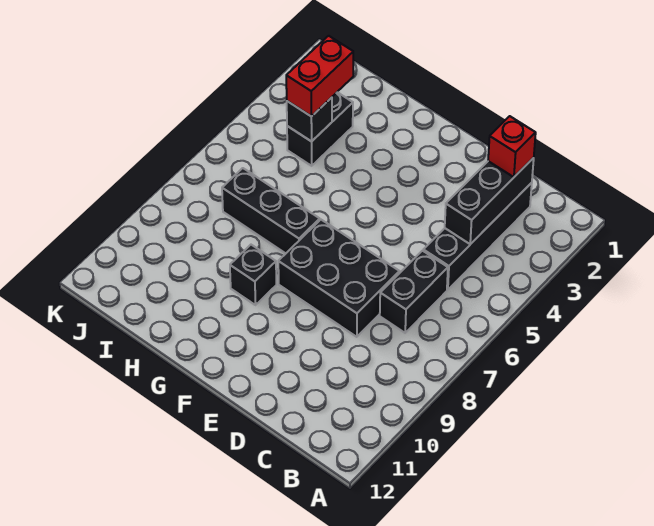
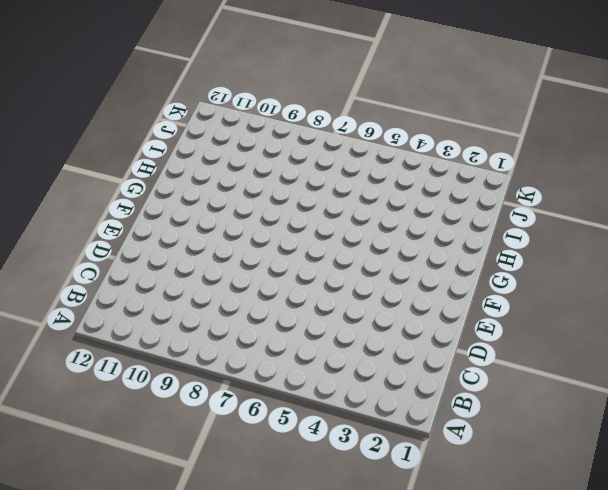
none -> black brick C2:C5 level 1
none -> black brick C6:C7 level 1

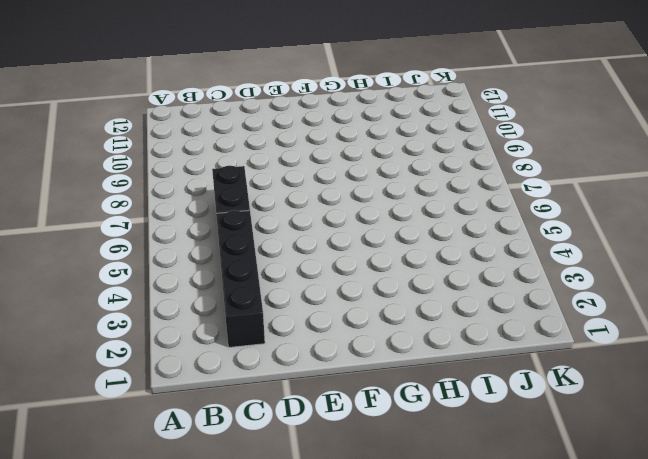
none -> black brick D7:F8 level 1
none -> black brick G7:I7 level 1

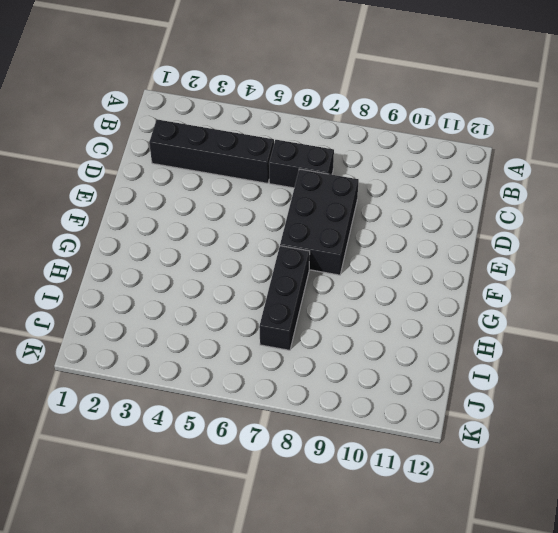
none -> black brick G9 level 1
none -> black brick I3:I4 level 1

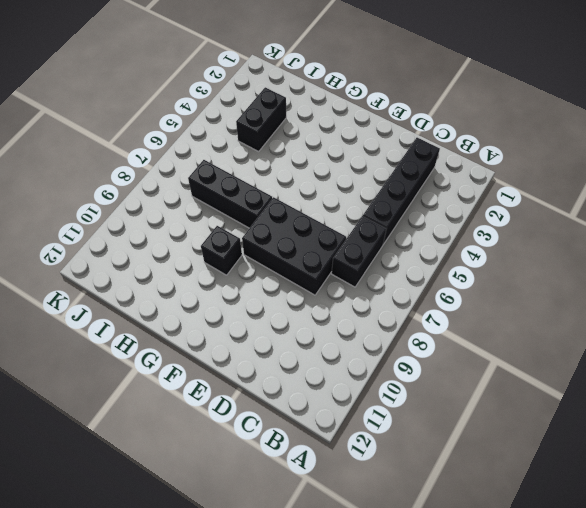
none -> black brick C2:C4 level 2
none -> black brick I4 level 2

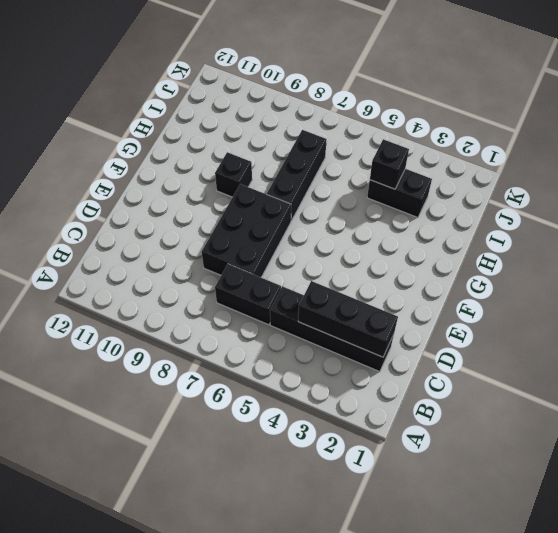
none -> red brick C2 level 3
none -> red brick I3:I4 level 3

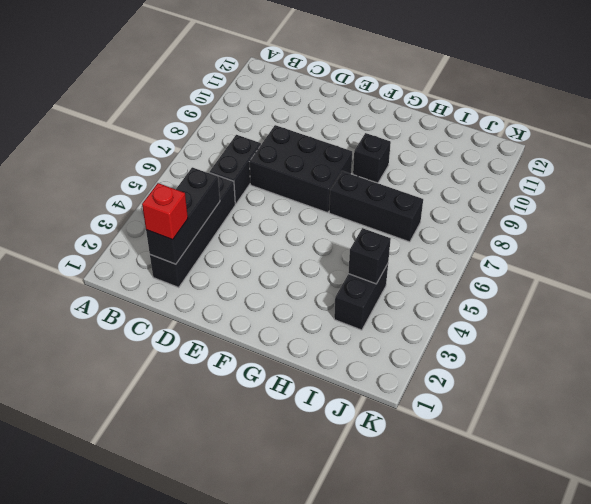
none -> red brick I3:I4 level 3

